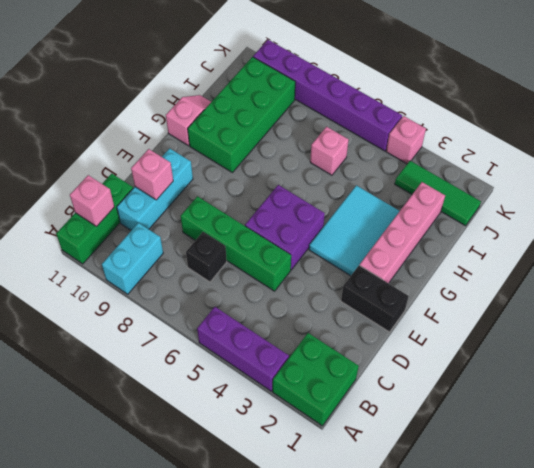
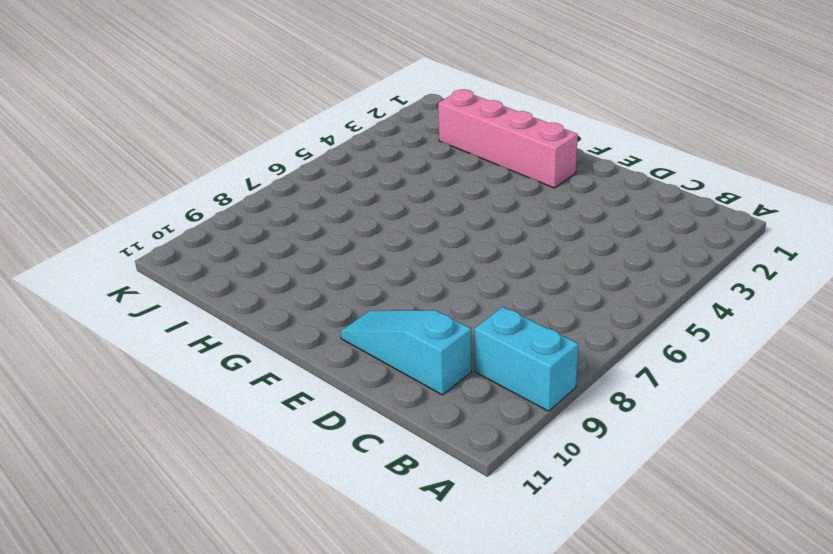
cyan slope C10:E10 level 1 top C -> cyan brick C10:E10 level 1
none -> green brick A1:B2 level 1
none -> purple brick A3:A5 level 1
none -> green brick A11:C11 level 1

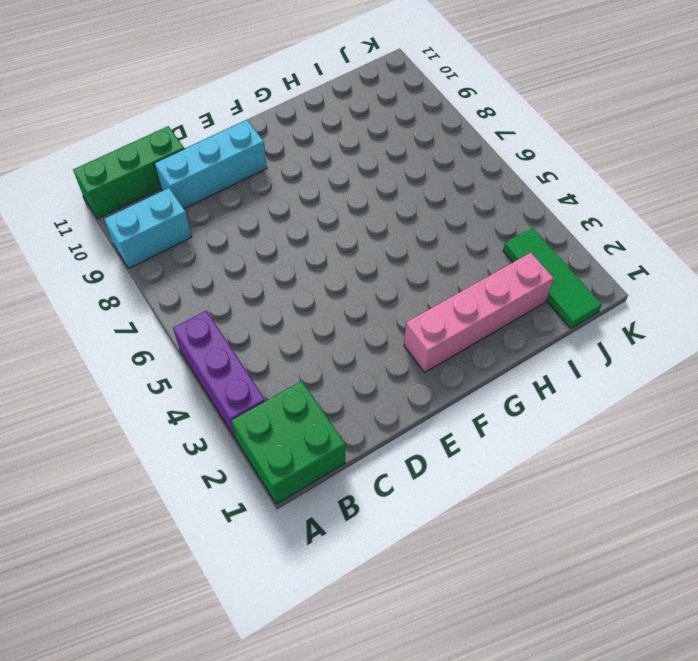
none -> black brick C7 level 1
none -> green brick D5:D8 level 1
none -> black brick E1:E2 level 1

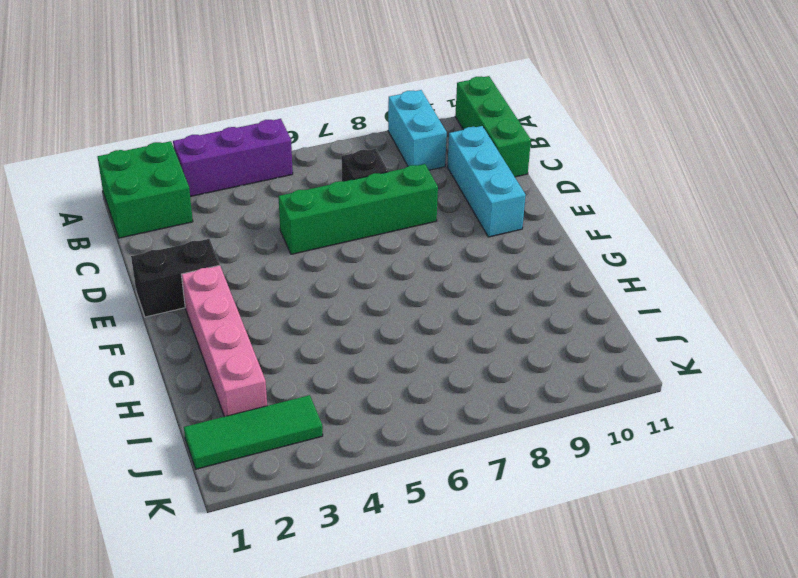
none -> purple brick E5:F6 level 1
none -> cyan tile F3:H4 level 1
none -> green brick G9:J10 level 1

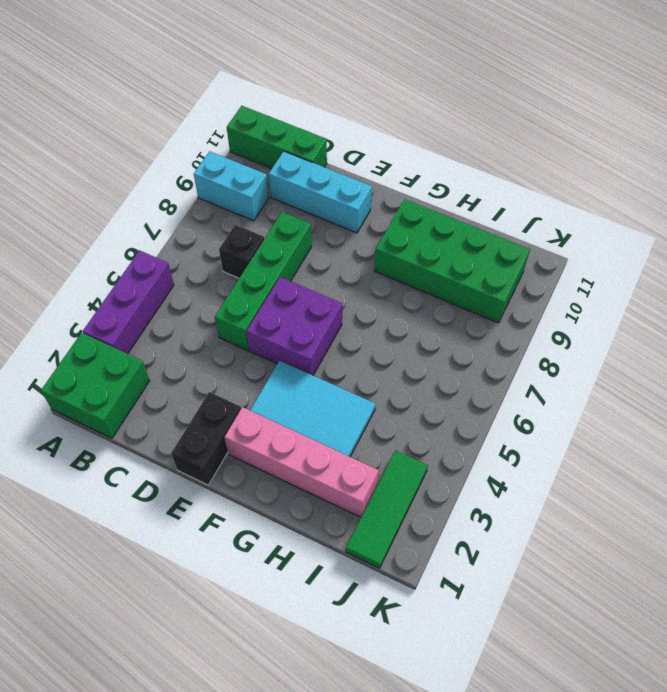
none -> pink slope G11:H11 level 1 top G
none -> pink brick I6 level 1
none -> pink brick K4 level 1

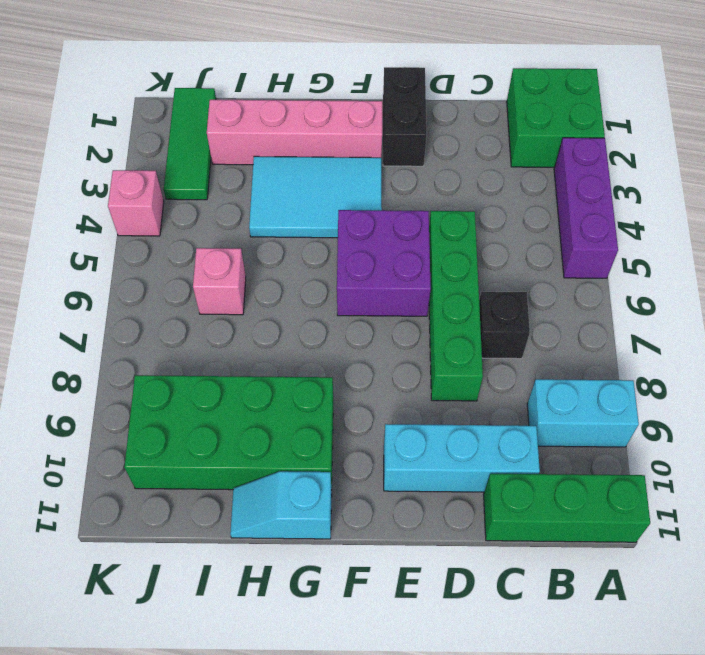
cyan slope G11:H11 level 1 top G -> pink slope G11:H11 level 1 top G
none -> purple brick K5:K10 level 1
none -> pink brick B11 level 2
none -> pink brick D10 level 2

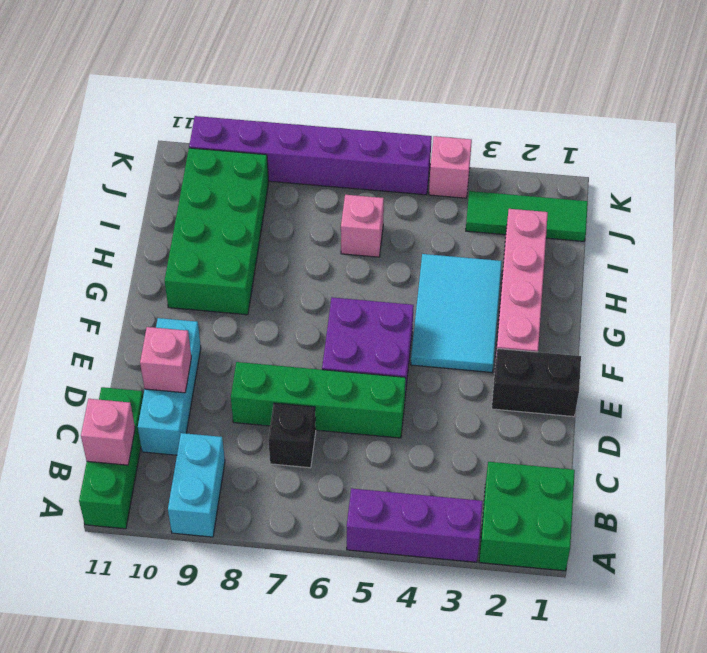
none -> pink slope G11:H11 level 1 top G

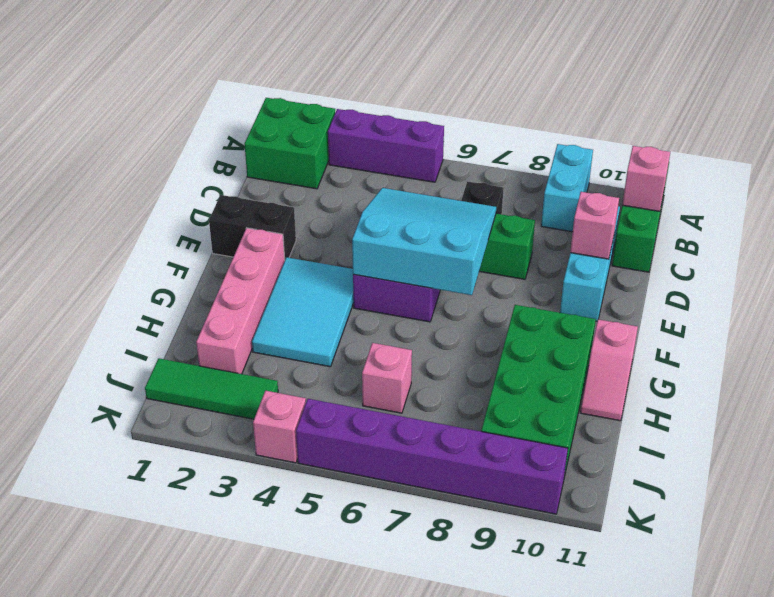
cyan slope D5:F7 level 2 top F -> none

